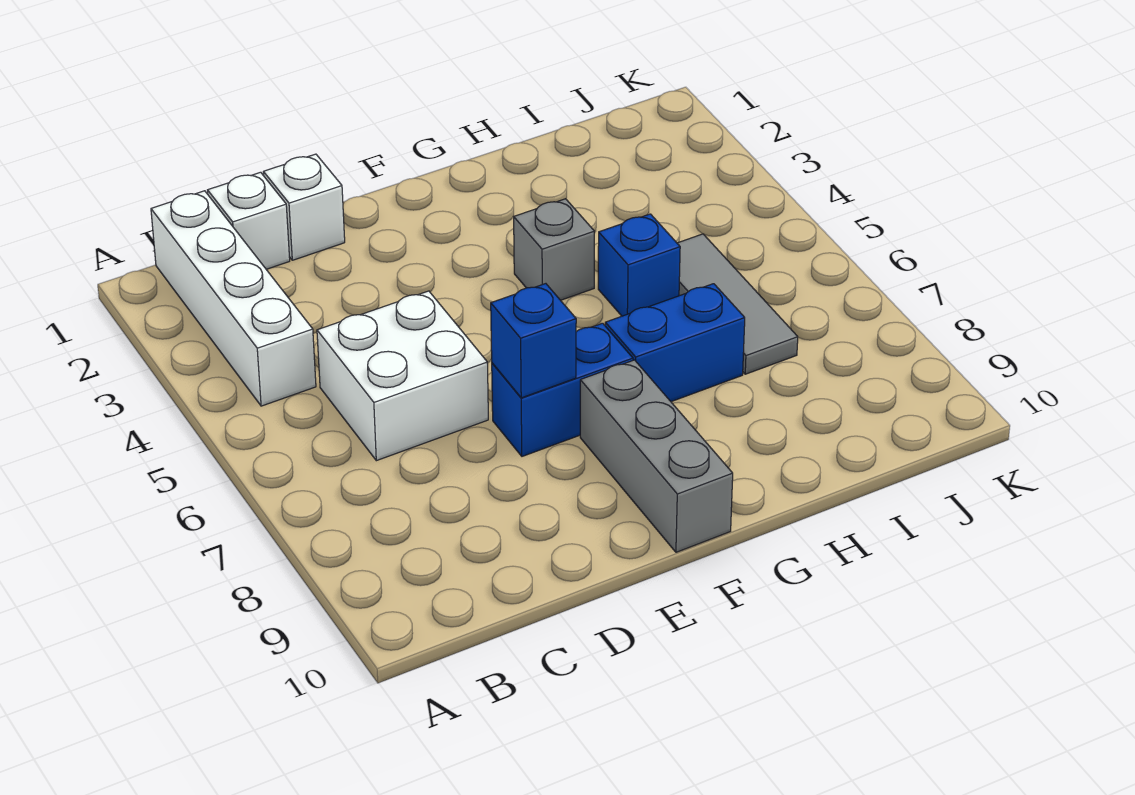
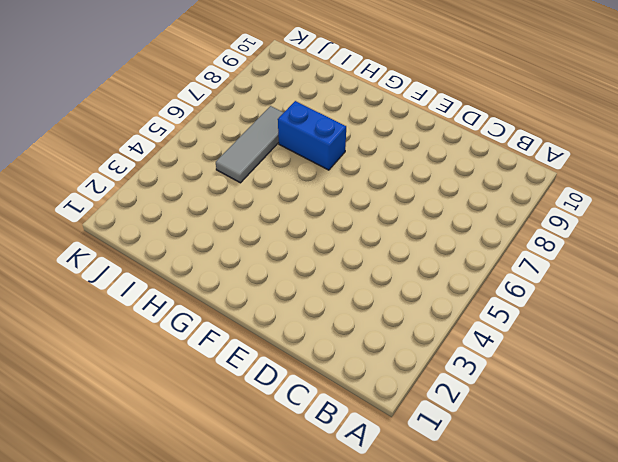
none -> white brick B1:B4 level 1
none -> white brick C1 level 1

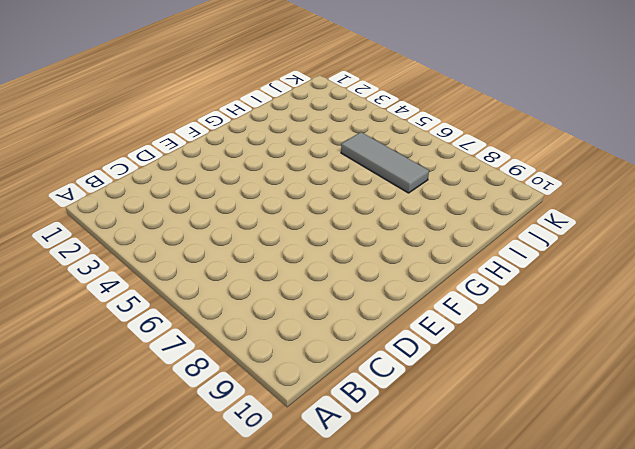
none -> white brick B1:B4 level 1
none -> white brick C1 level 1

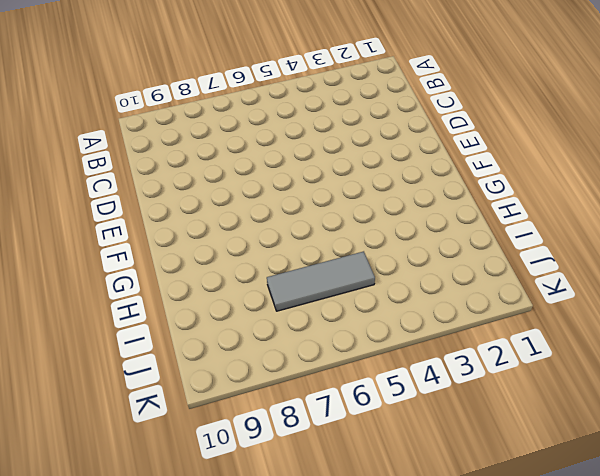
none -> white brick B1:B4 level 1
none -> white brick C1 level 1

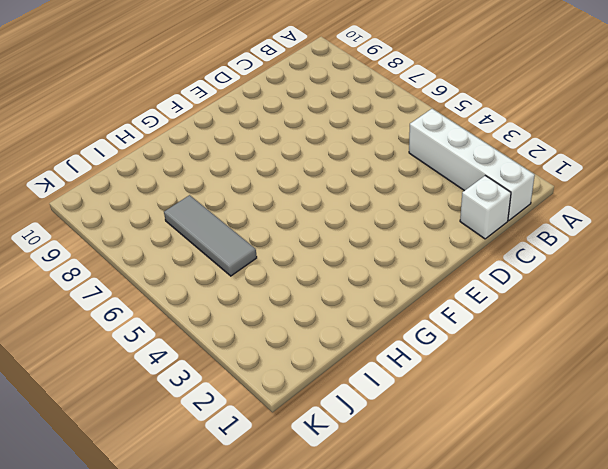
none -> white brick C5:D6 level 1
none -> white brick D1 level 1

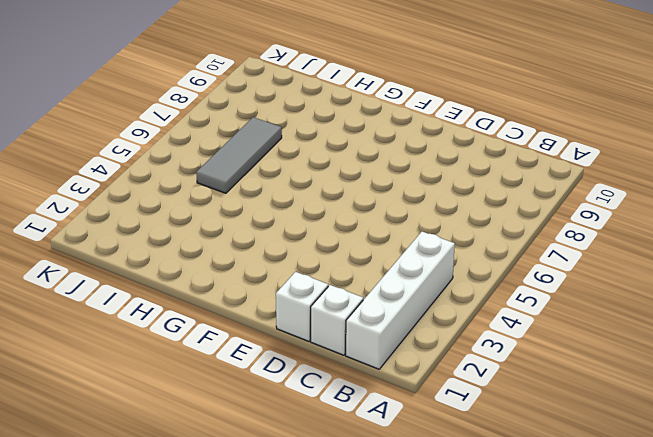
none -> white brick C5:D6 level 1
none -> blue brick E7:F7 level 1

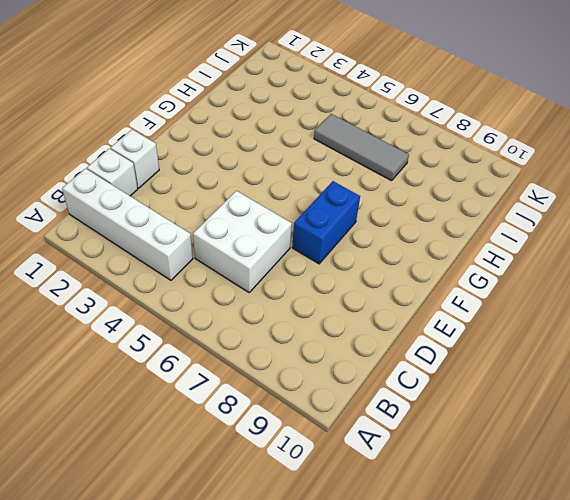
none -> grey brick F8:F10 level 1
none -> grey brick G4 level 1

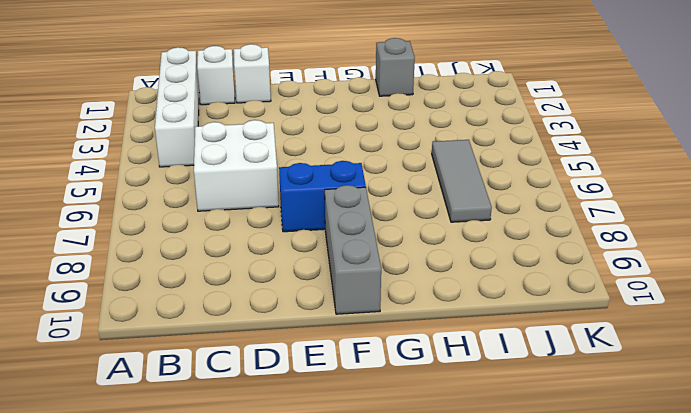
grey brick H1 level 1 -> grey brick G4 level 1
none -> blue brick G7:H7 level 1
none -> blue brick H5 level 1

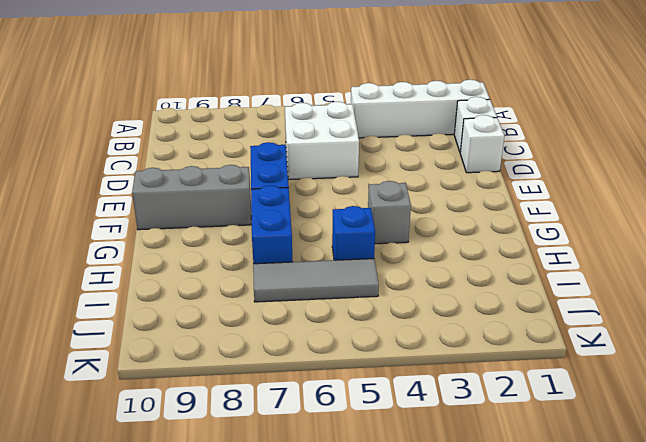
none -> blue brick E7 level 2

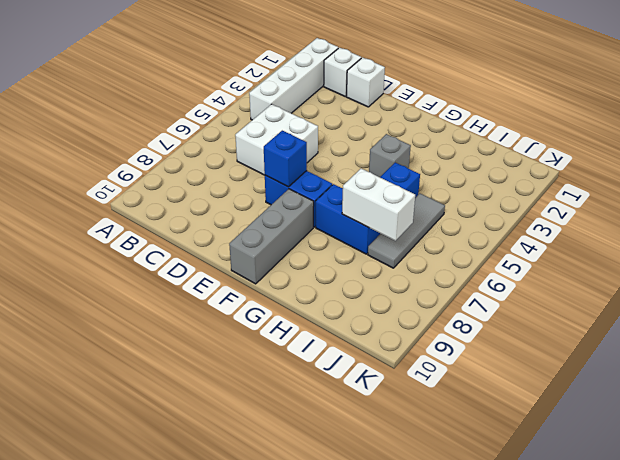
white brick H7:I7 level 2 -> none

